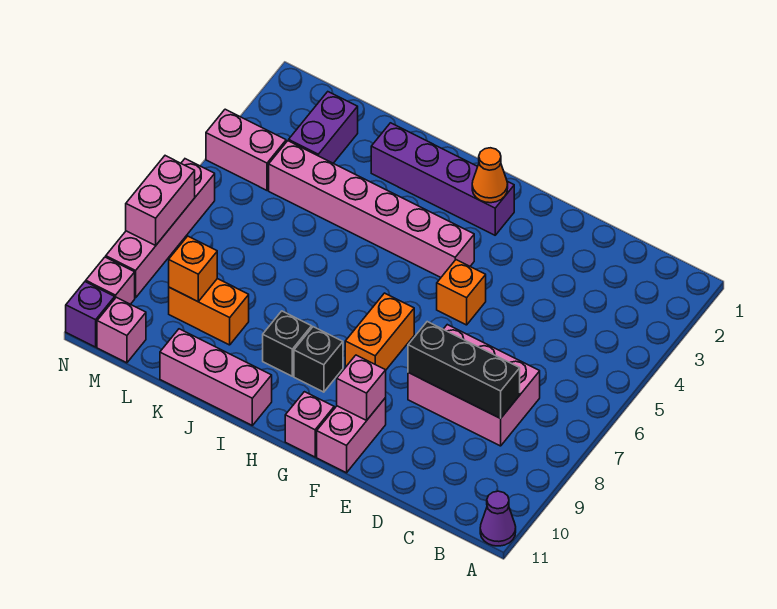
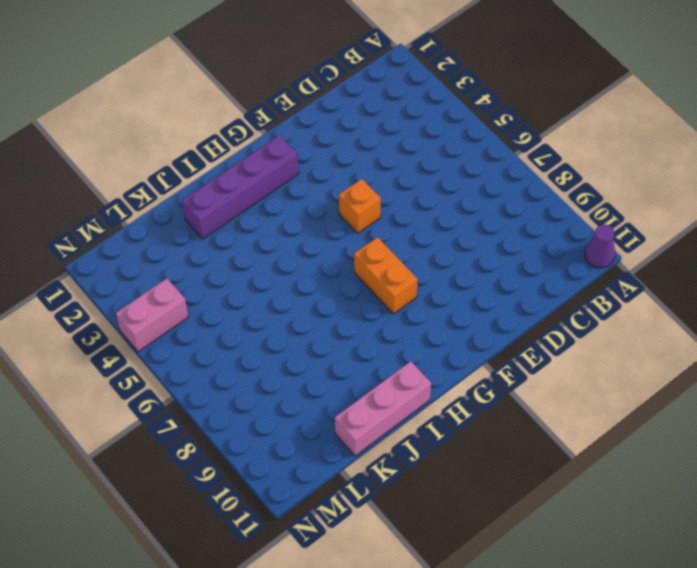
none -> pink brick C7:E8 level 1
none -> pink brick F10:F11 level 1
none -> pink brick G4:L4 level 1

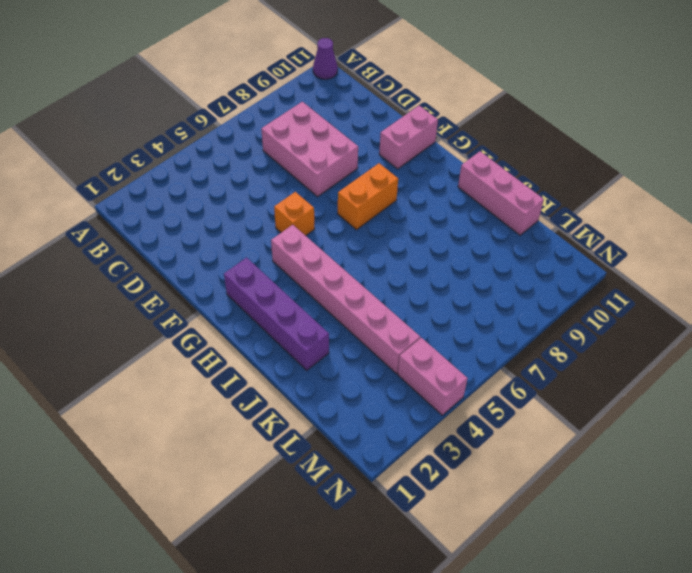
none -> pink brick G11 level 1
none -> black brick H9 level 1
none -> black brick I9 level 1

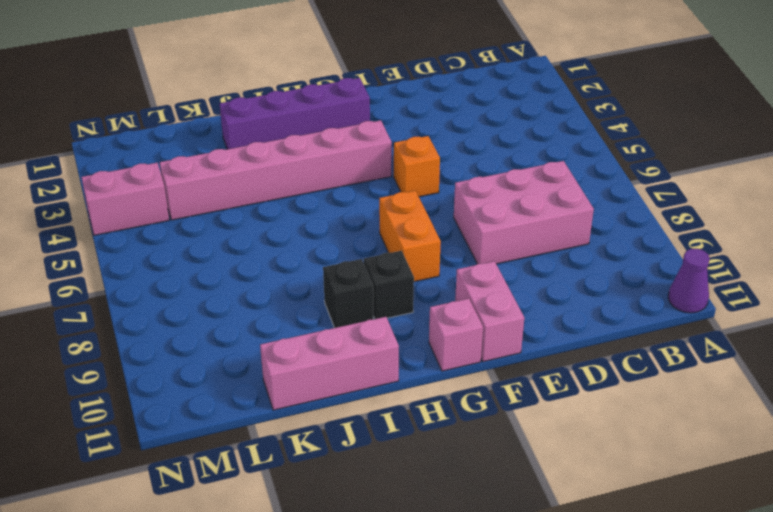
none -> orange brick K9:L9 level 1
none -> purple brick L2:L3 level 1
none -> pink brick M11 level 1

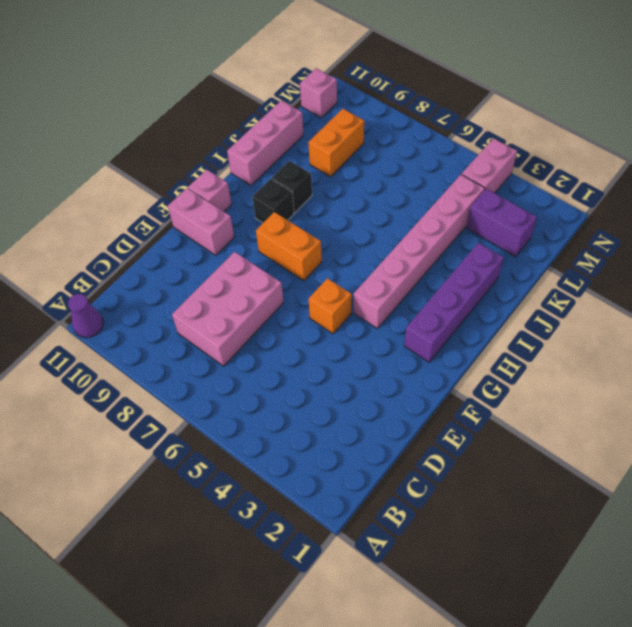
none -> pink brick N6:N9 level 1
none -> pink brick N10 level 1
none -> purple brick N11 level 1

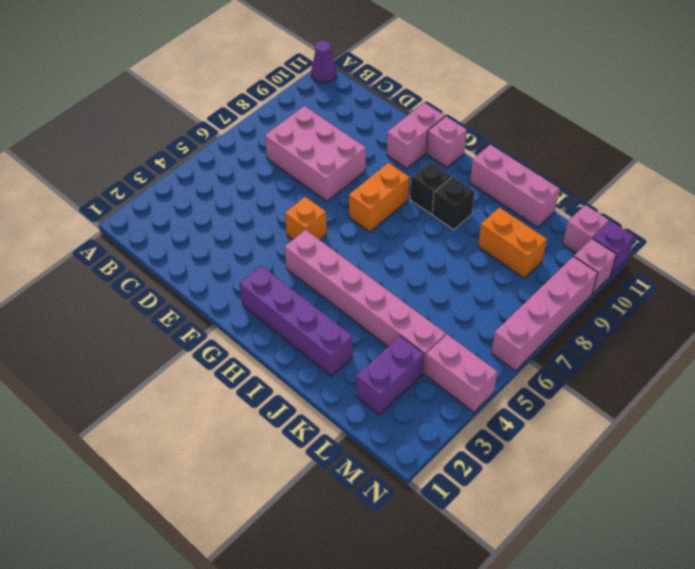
none -> black brick C8:E8 level 2
none -> pink brick F10 level 2
none -> orange cone G2 level 2

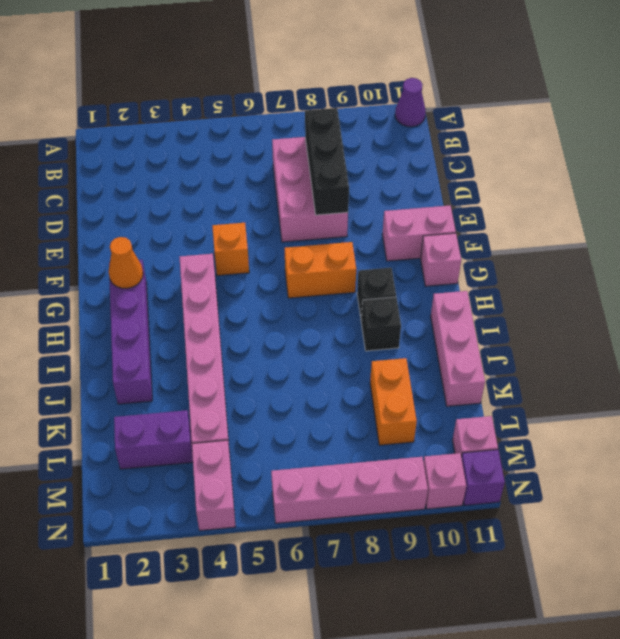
none -> pink brick F10 level 2
none -> orange brick L9 level 2
none -> pink brick N7:N8 level 2

